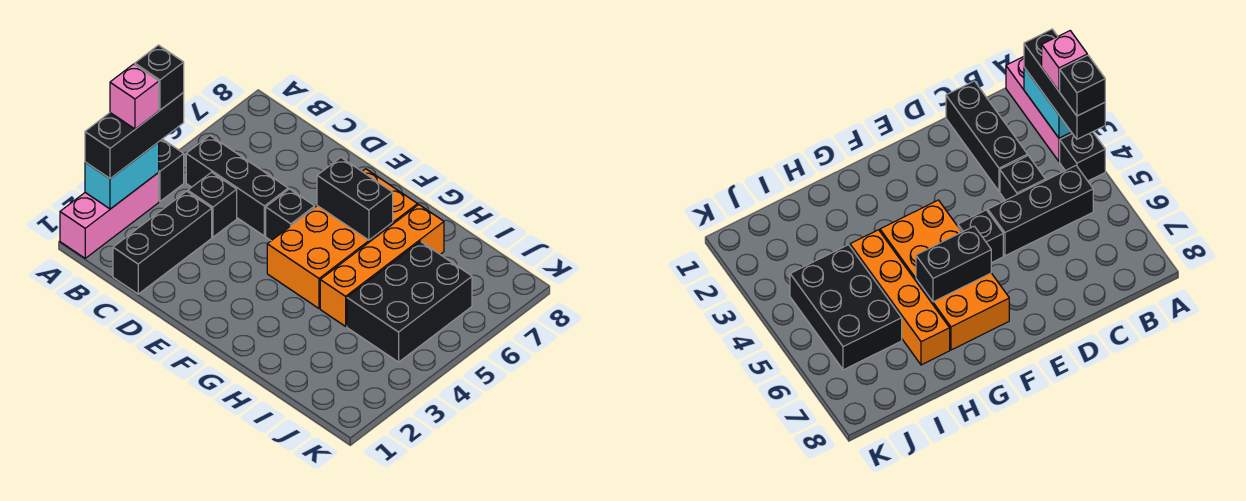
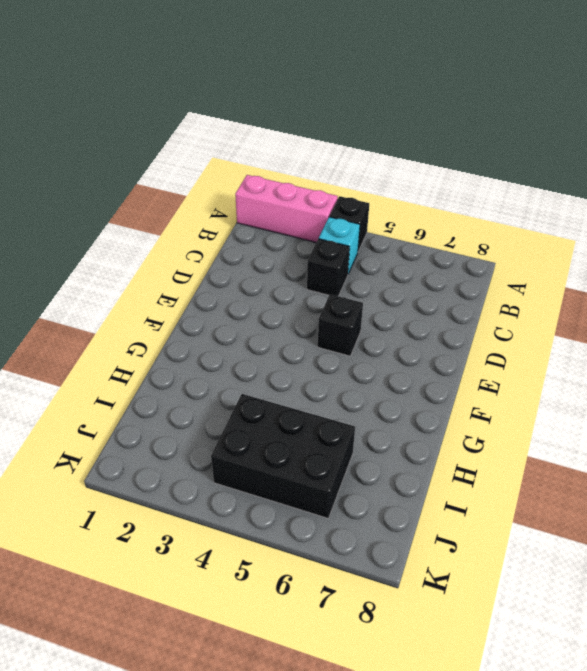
cyan brick B4 level 1 -> none
none -> black brick B5:D5 level 1
none -> black brick C1:C3 level 1
none -> orange brick F4:G7 level 1

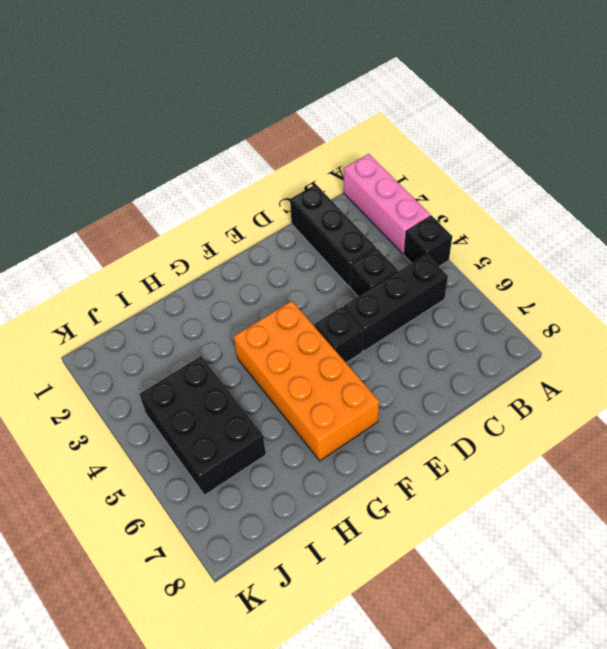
none -> orange brick H4:H7 level 1
none -> cyan brick A2:A3 level 2
none -> black brick F6:G6 level 2

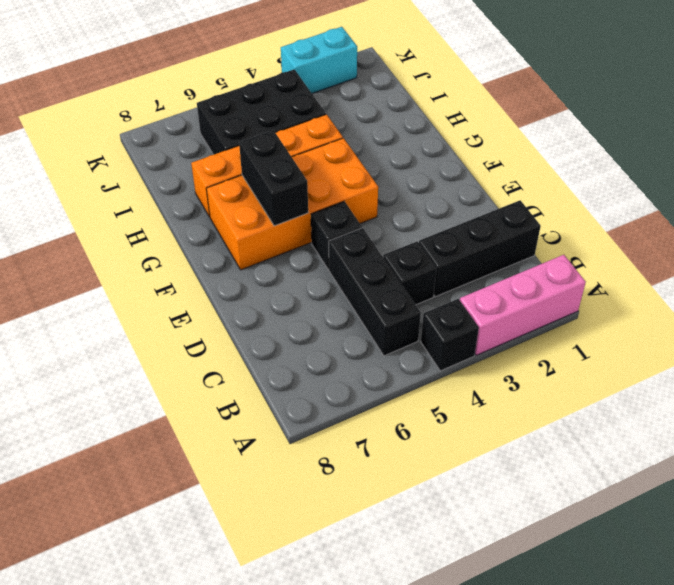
cyan brick K2:K3 level 1 -> cyan brick A2:A3 level 2
none -> black brick A2:A4 level 3
none -> pink brick A3 level 4
none -> black brick A4 level 4

